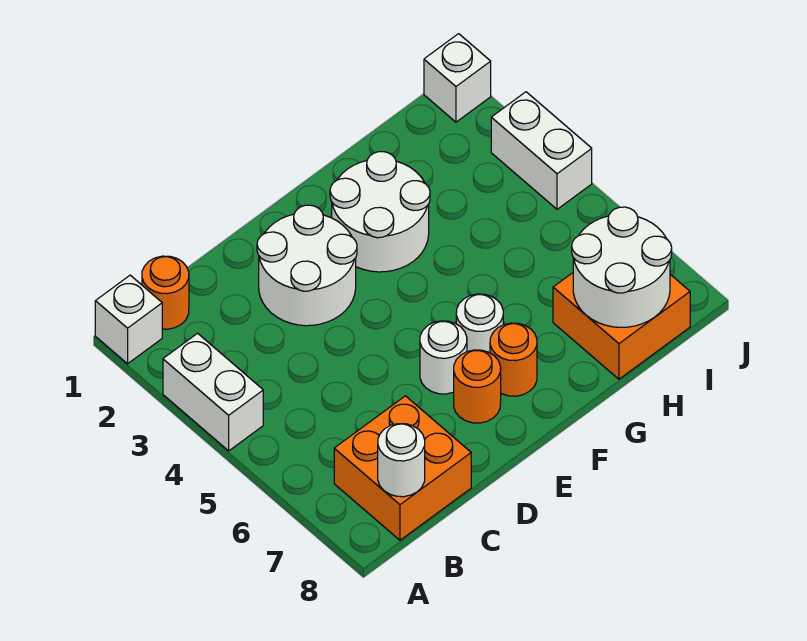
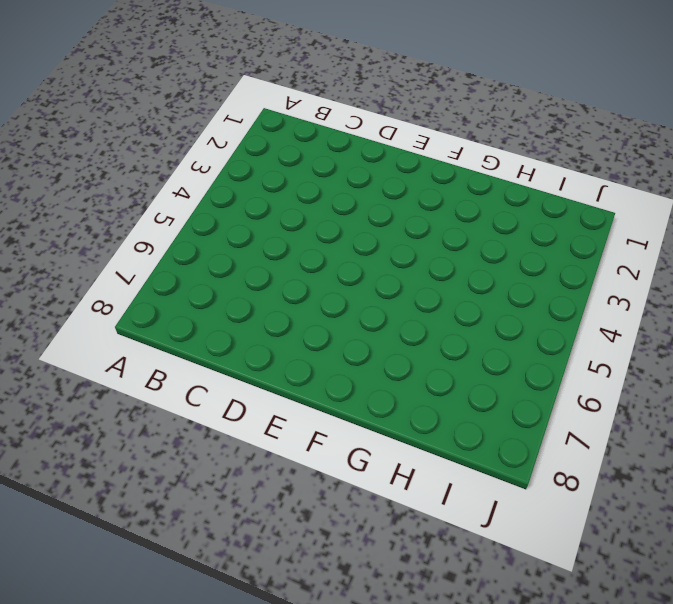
none -> white brick A1 level 1
none -> white brick A3:A4 level 1
none -> orange round brick B1 level 1

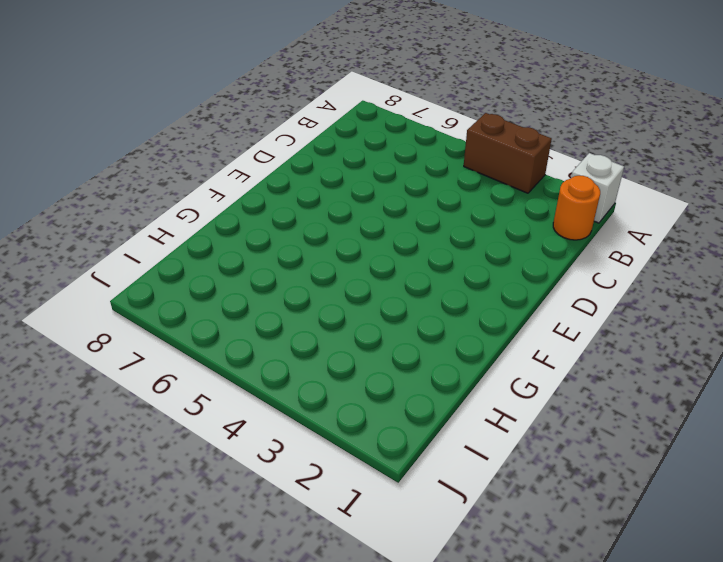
brown brick A3:A4 level 1 -> white brick A3:A4 level 1
none -> orange brick B7:C8 level 1
none -> white round brick D2:E3 level 1
none -> white round brick E6 level 1

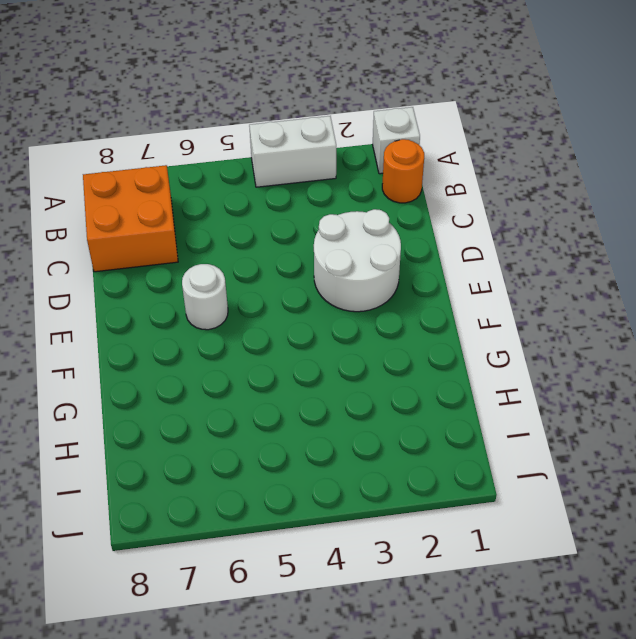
none -> orange round brick E7 level 1
none -> white round brick F2:G3 level 1
none -> white round brick F6 level 1

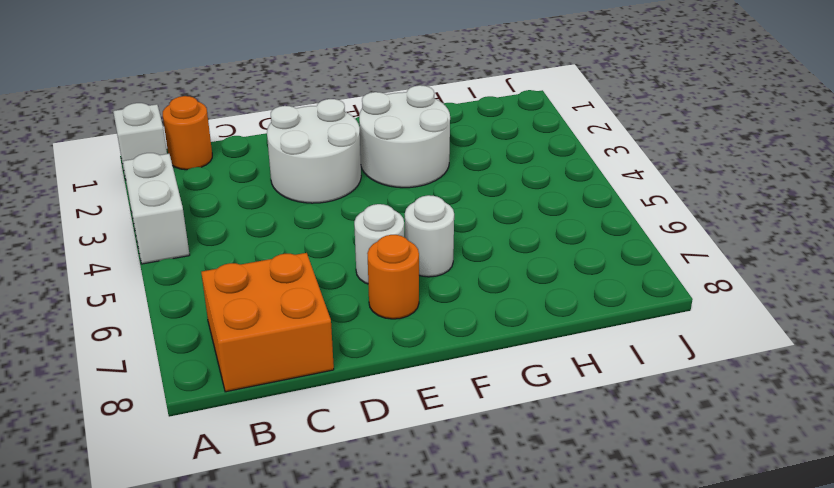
none -> orange round brick F7 level 1
none -> orange brick H7:I8 level 1
none -> white brick J1 level 1

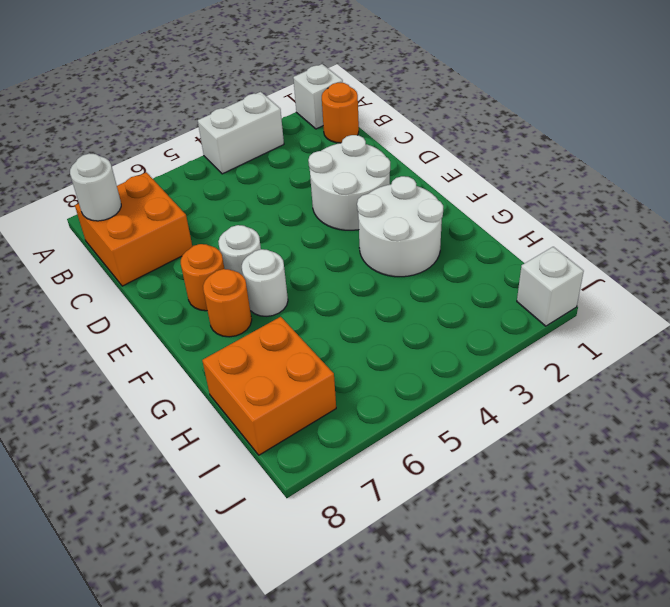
none -> white brick J3:J4 level 1
none -> white round brick H7:I8 level 2

